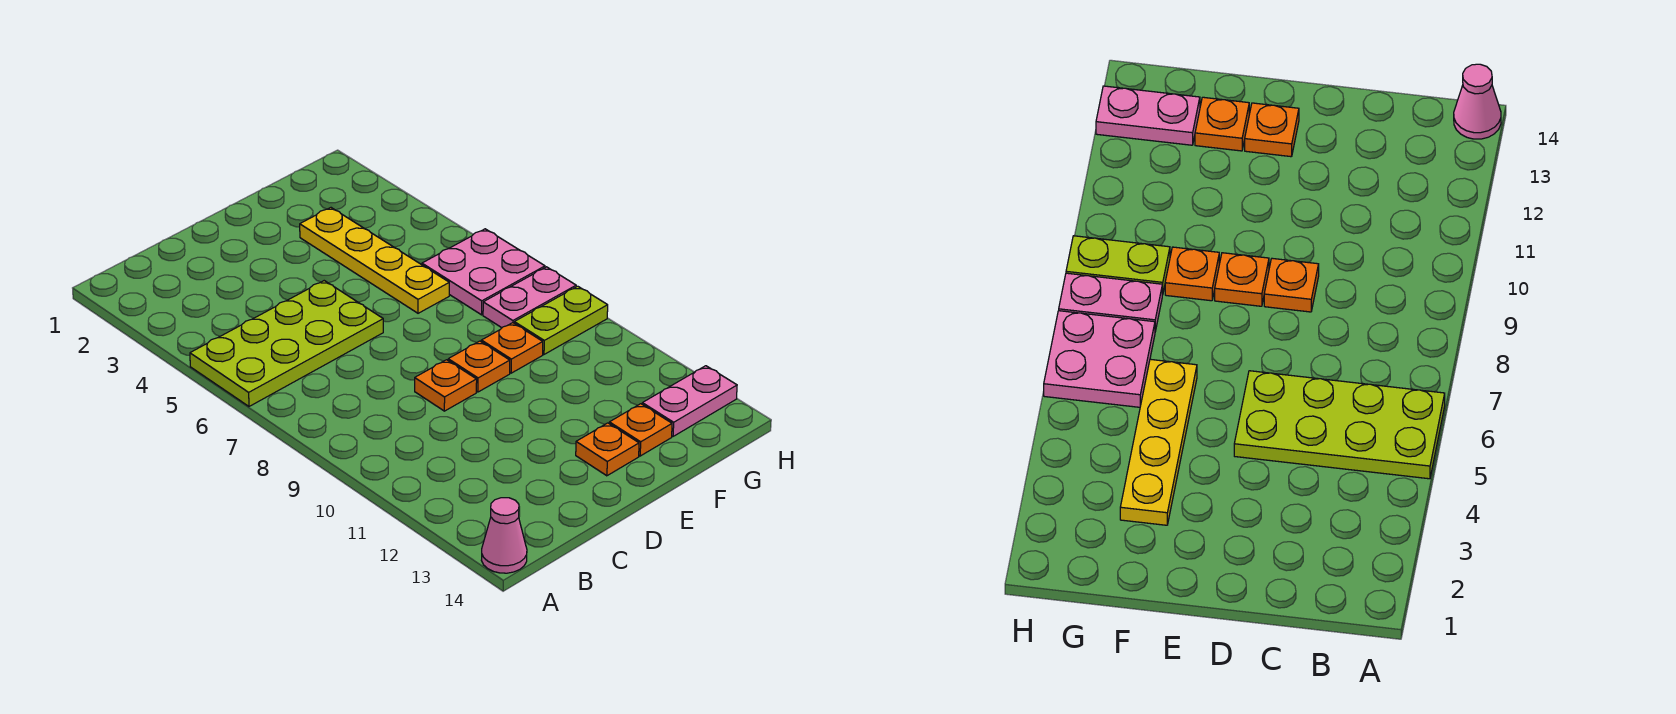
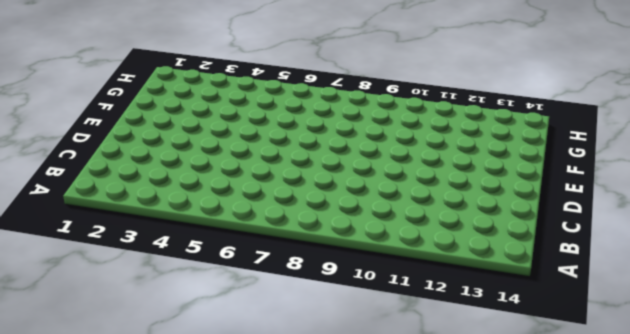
none -> lime plate A5:D6 level 1
none -> pink cone A14 level 1
none -> orange plate D9 level 1

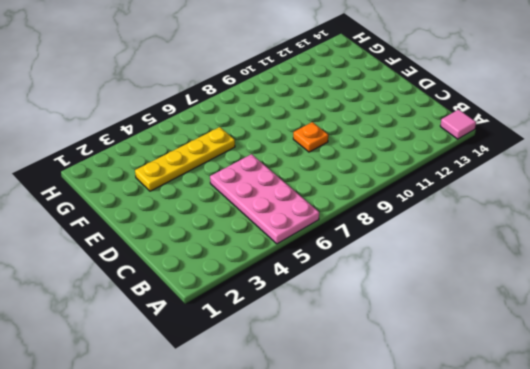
pink plate A5:D6 level 1 -> lime plate A5:D6 level 1
pink tile A14 level 1 -> pink cone A14 level 1
none -> orange plate E9 level 1
none -> orange plate E13 level 1
none -> orange plate F9 level 1

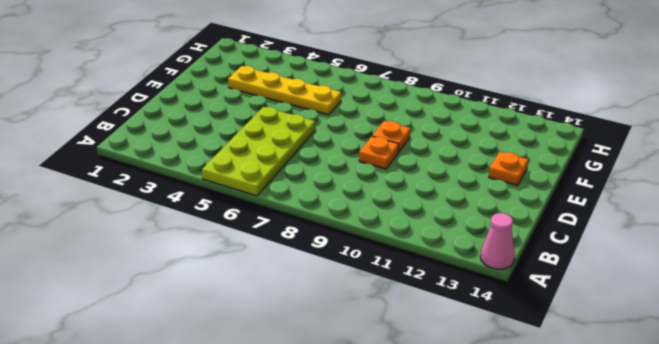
none -> orange plate F9 level 1
none -> orange plate F13 level 1
none -> pink plate G6:H7 level 1

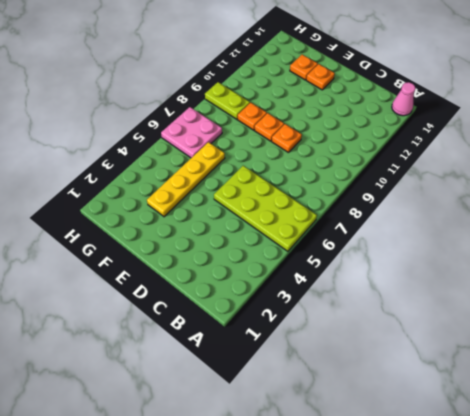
none -> pink plate G8:H8 level 1
none -> pink plate G13:H13 level 1

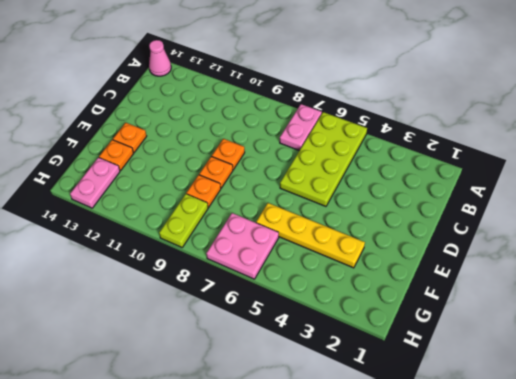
pink plate A7:B7 level 1 -> pink plate G8:H8 level 1

